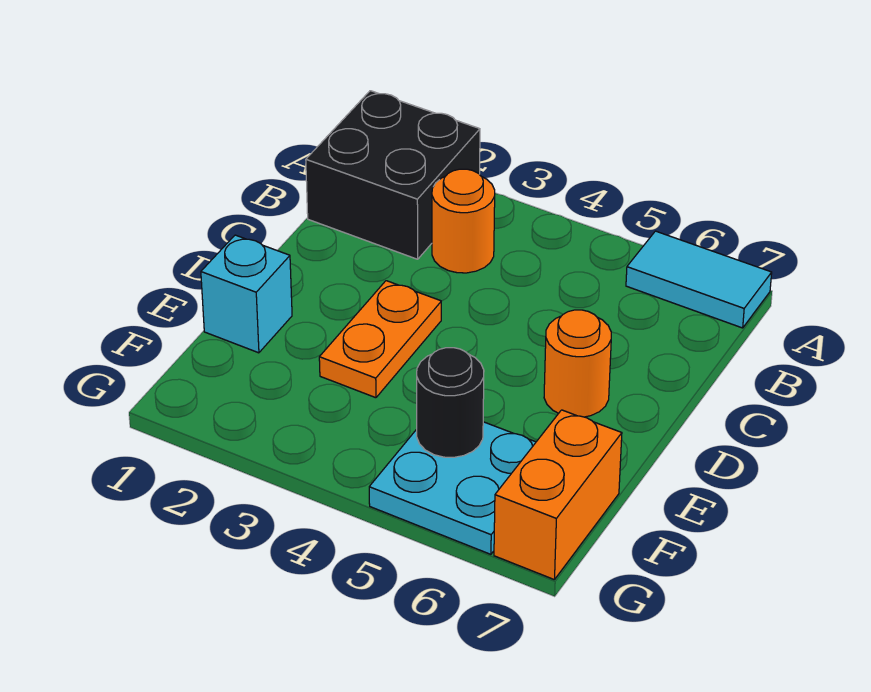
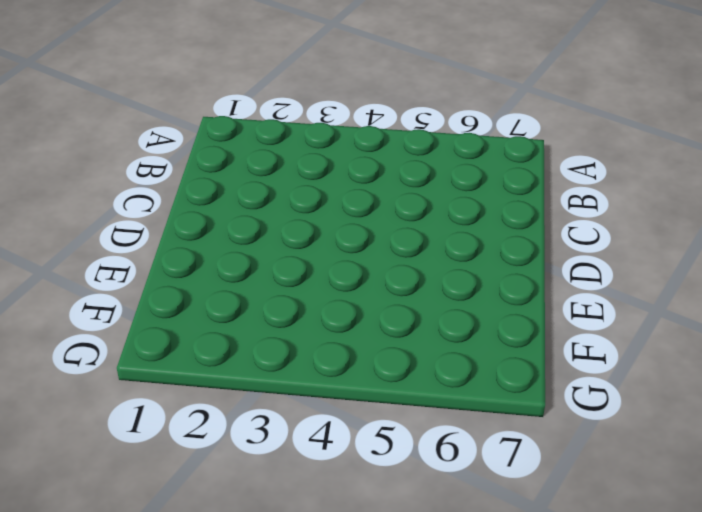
none -> black brick A1:B2 level 1
none -> cyan tile A6:A7 level 1

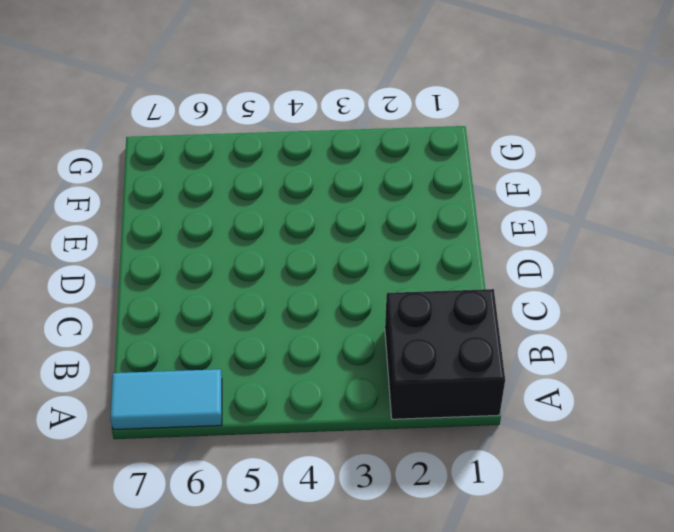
none -> orange round brick B3 level 1
none -> orange plate D3:E3 level 1

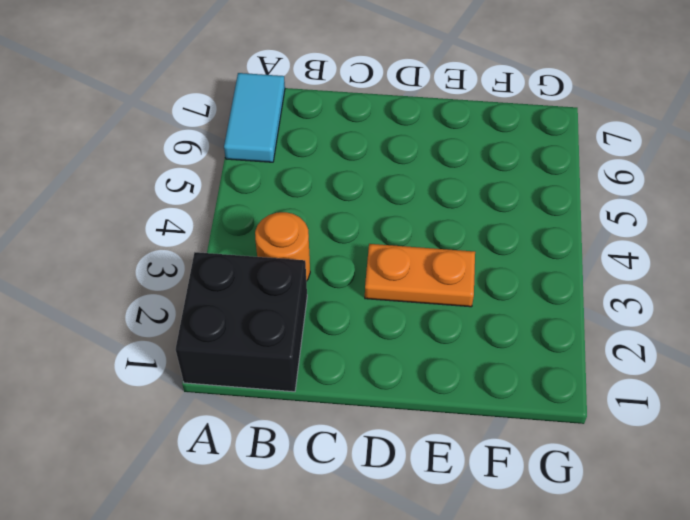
none -> orange round brick D6 level 1
none -> cyan brick E1 level 1

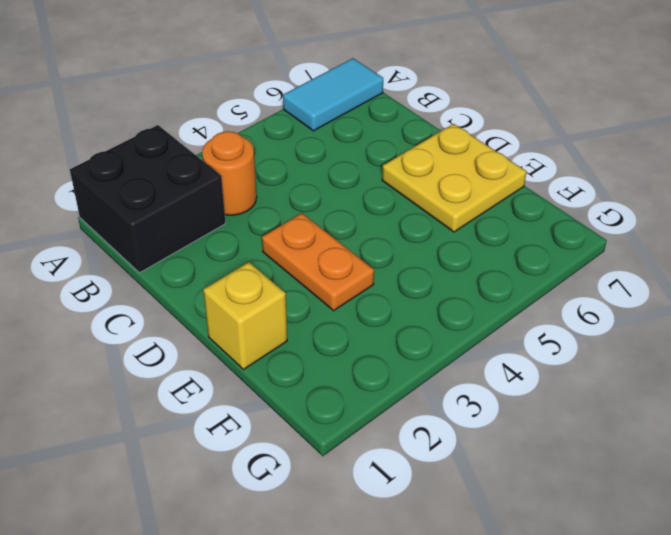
yellow plate D6:E7 level 1 -> orange round brick D6 level 1
yellow brick E1 level 1 -> cyan brick E1 level 1
none -> cyan plate F5:G6 level 1
none -> orange brick F7:G7 level 1

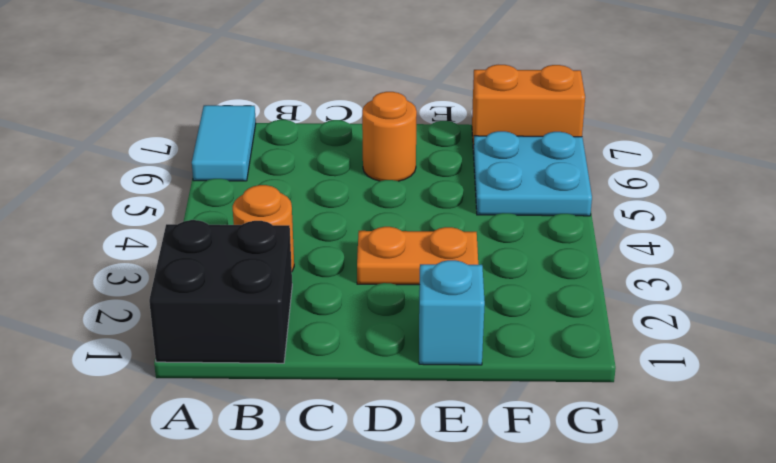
none -> black round brick F5 level 2

